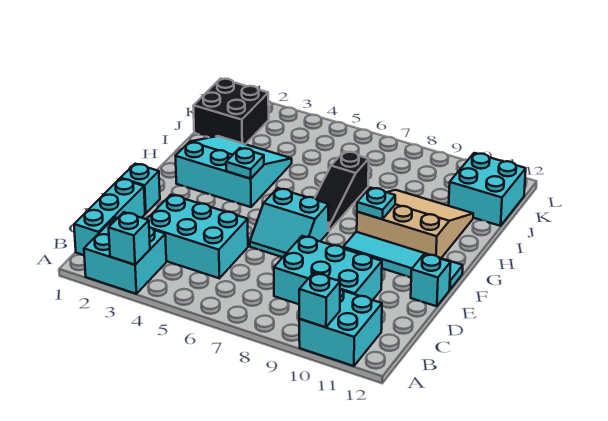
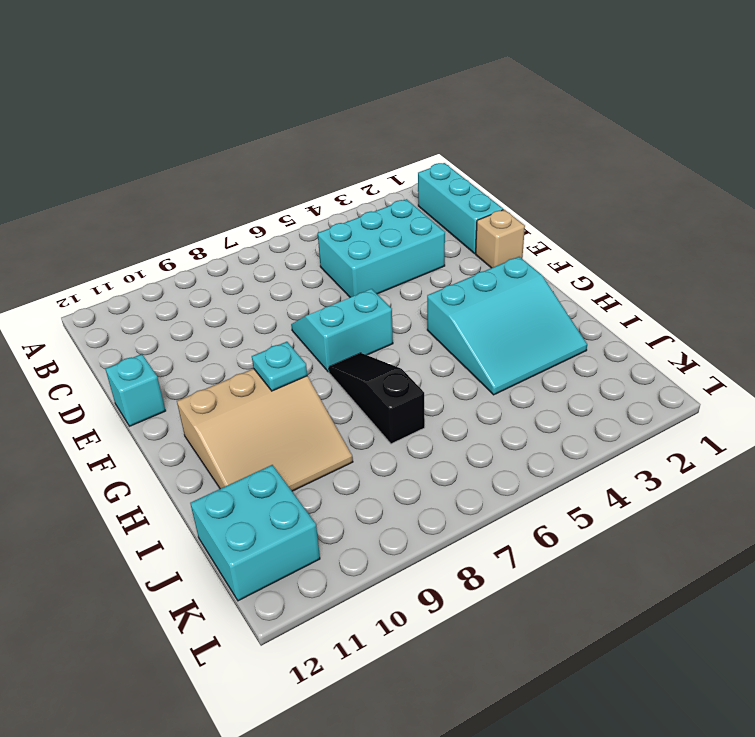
tan brick E1 level 1 -> cyan brick E1 level 1
none -> cyan brick A2:B3 level 1
none -> cyan brick A10:B11 level 1
none -> cyan brick C8:D10 level 1

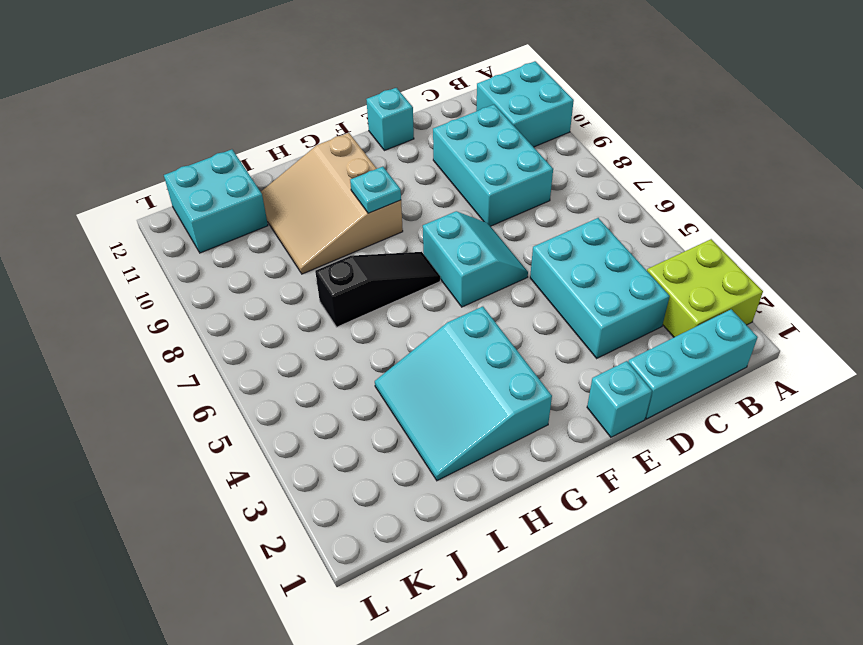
lime brick A2:B3 level 1 -> cyan brick A2:B3 level 1
none -> cyan tile F9:F12 level 1
none -> black brick J1:K2 level 1
none -> cyan brick A3 level 2

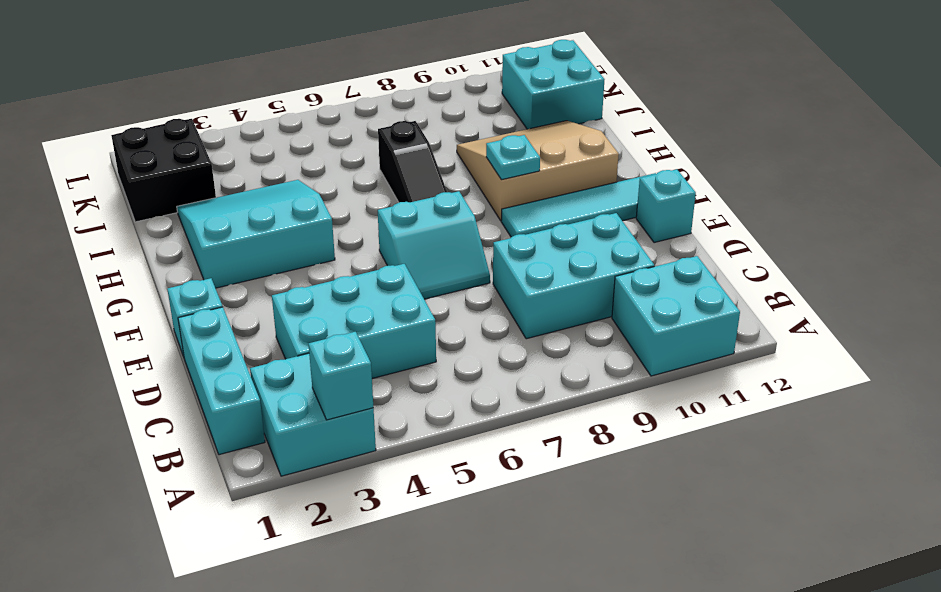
none -> cyan brick A10 level 2
none -> cyan plate G4 level 2

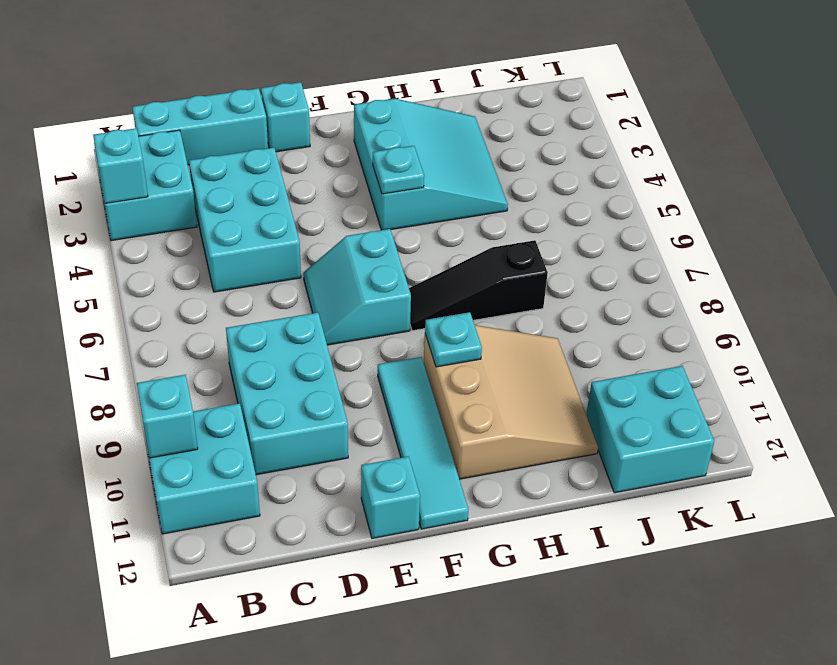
none -> black brick J1:K2 level 1

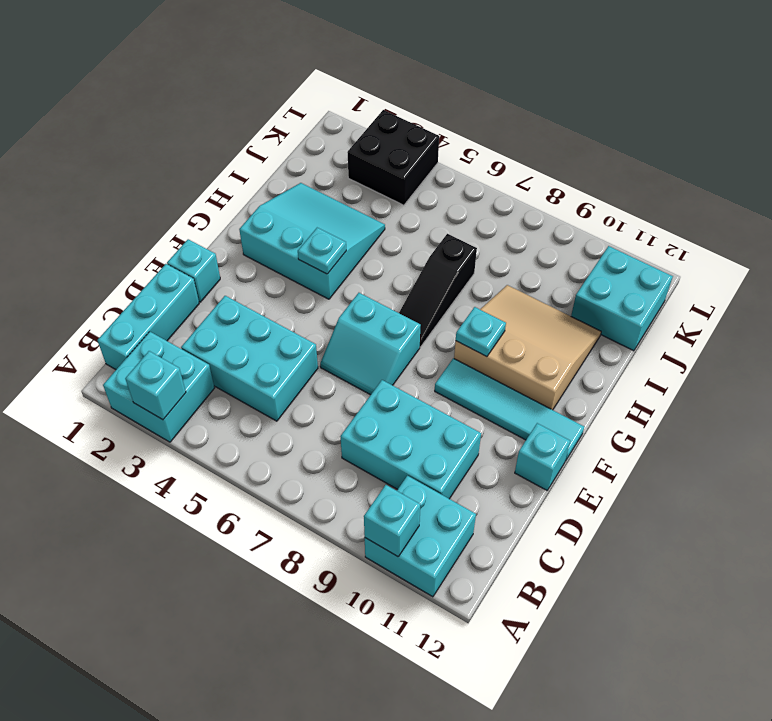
black brick K3:L4 level 1 -> black brick J1:K2 level 1

